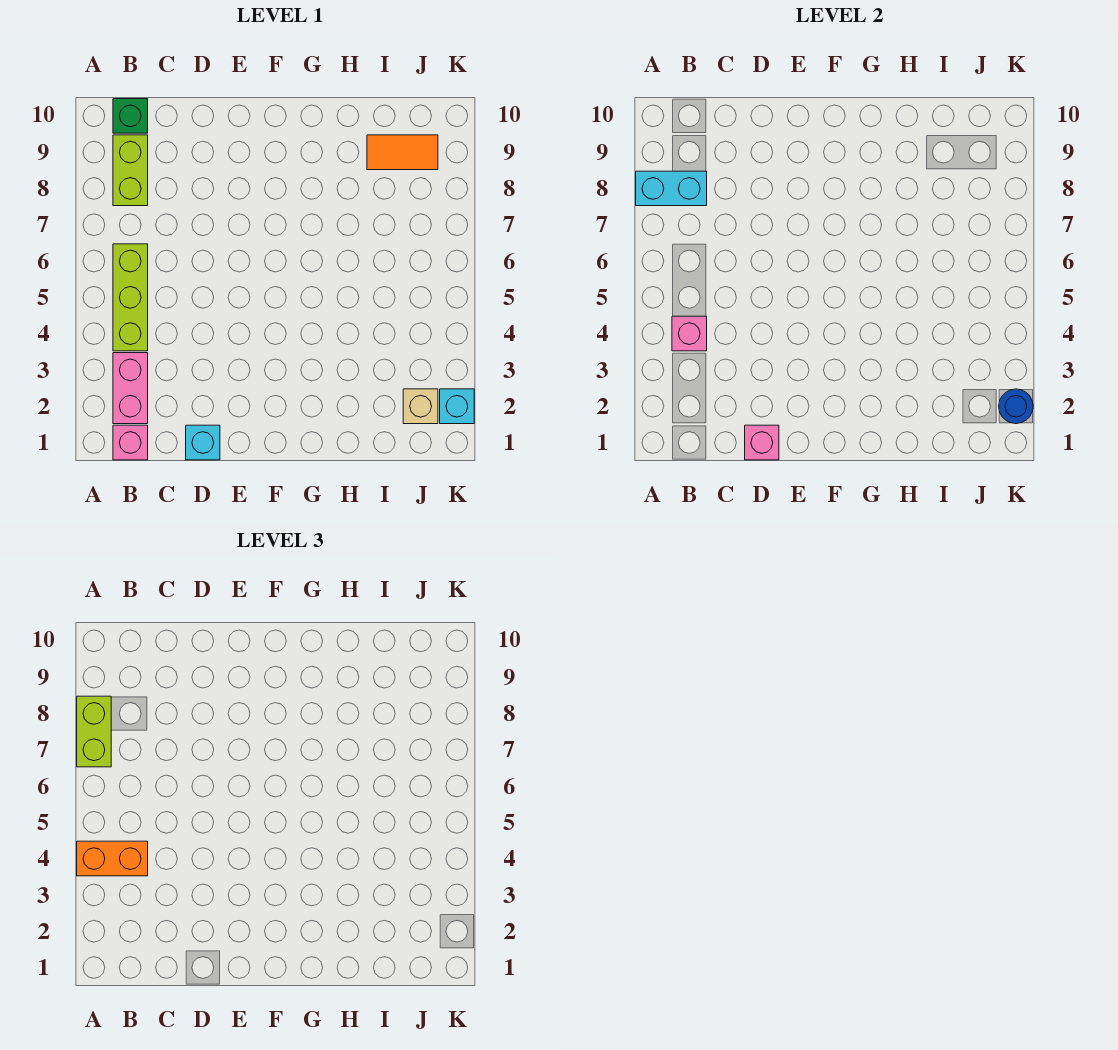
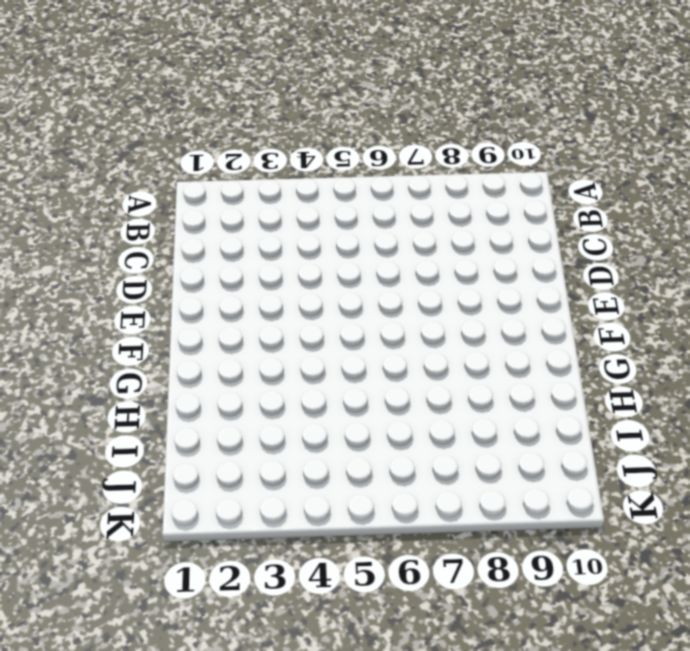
none -> pink brick B1 level 1
none -> pink brick B2:B3 level 1
none -> lime brick B4:B6 level 1

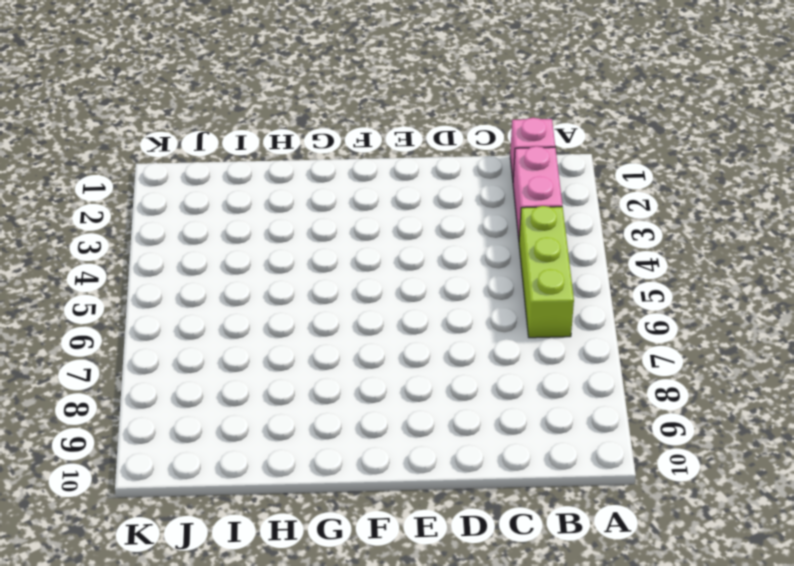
none -> lime brick B8:B9 level 1
none -> green brick B10 level 1
none -> cyan brick D1 level 1

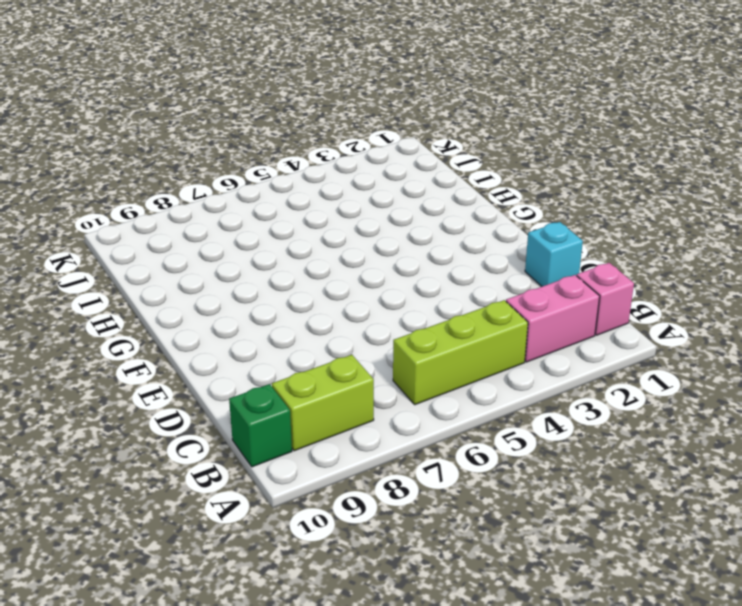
none -> orange tile I9:J9 level 1
none -> tan brick J2 level 1
none -> cyan brick K2 level 1

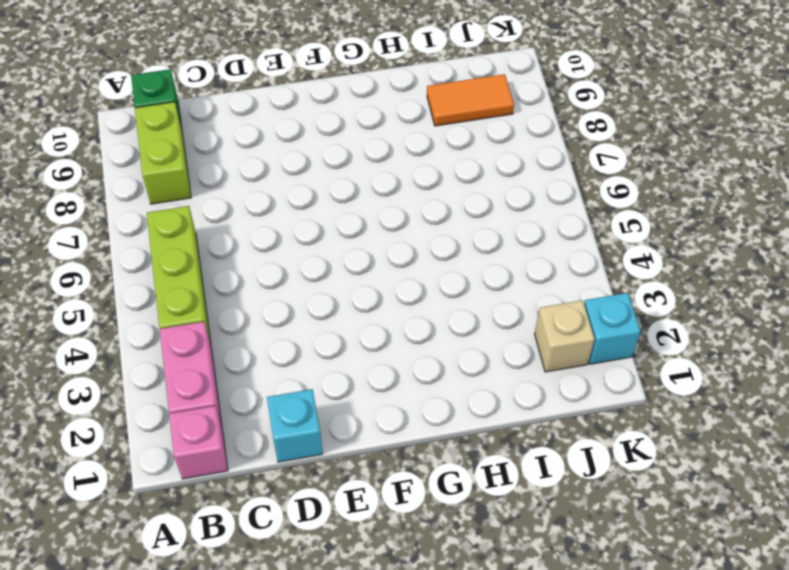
none -> cyan brick A8:B8 level 2
none -> pink brick B4 level 2
none -> pink brick D1 level 2

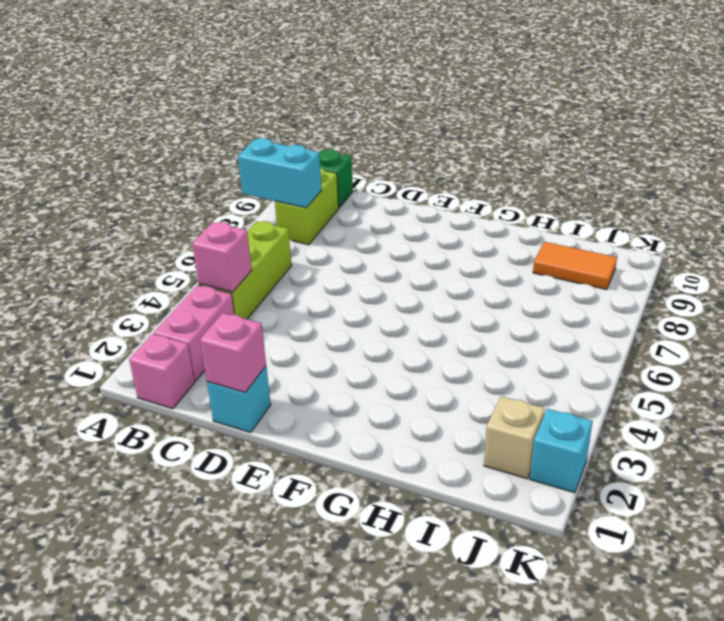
none -> blue round brick K2 level 2
none -> orange brick A4:B4 level 3
none -> lime brick A7:A8 level 3

